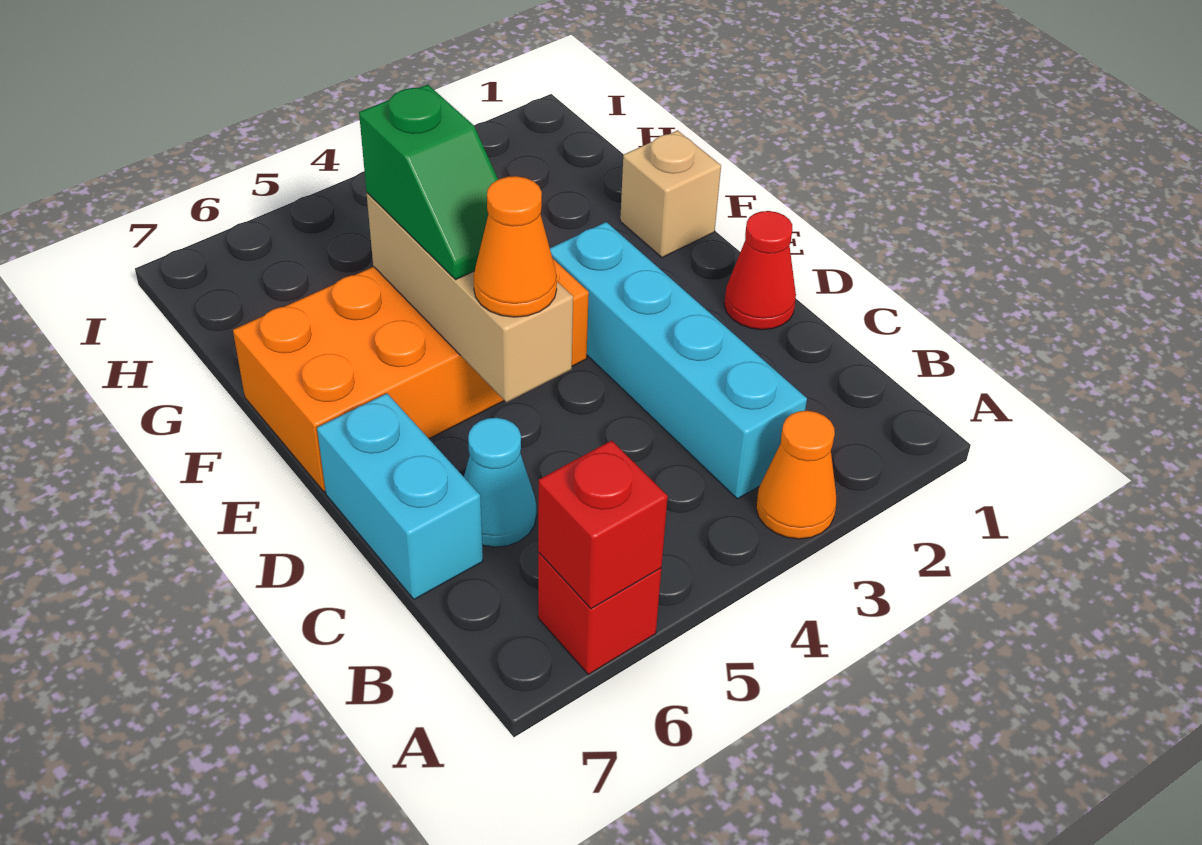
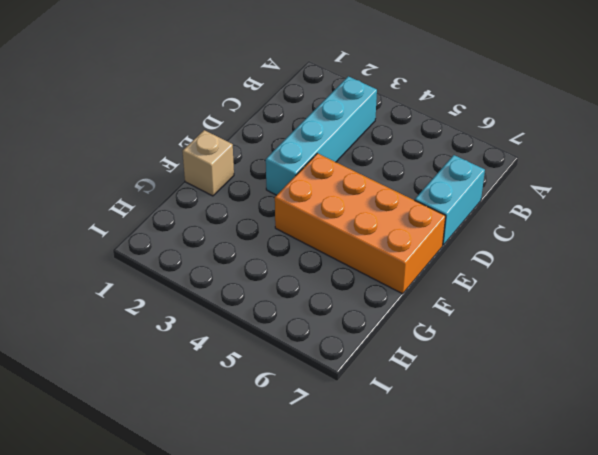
none -> orange cone A3 level 1
none -> red brick A6 level 1
none -> cyan cone C6 level 1

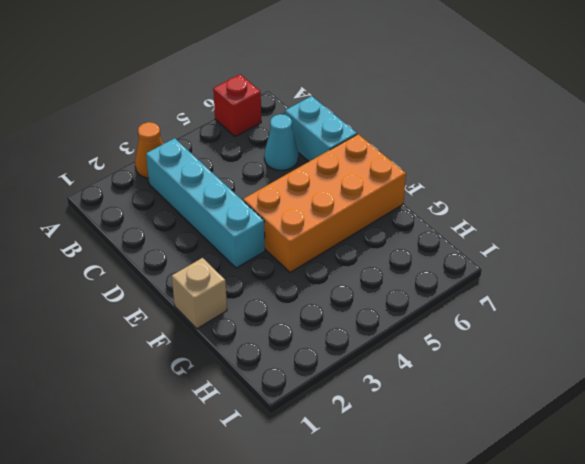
none -> red cone D1 level 1
none -> red brick A6 level 2
none -> tan brick D5:F5 level 2

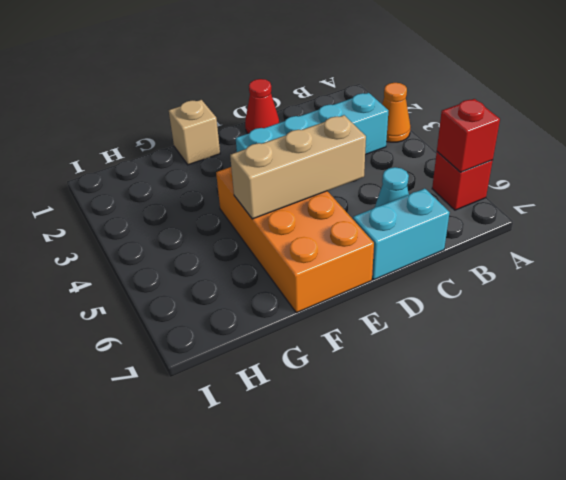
none -> orange cone D5 level 3
none -> green slope E5:F5 level 3 top F

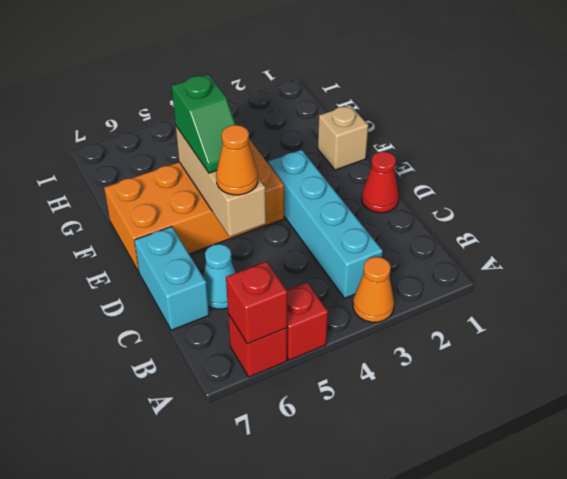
red brick A5 level 1 -> none

